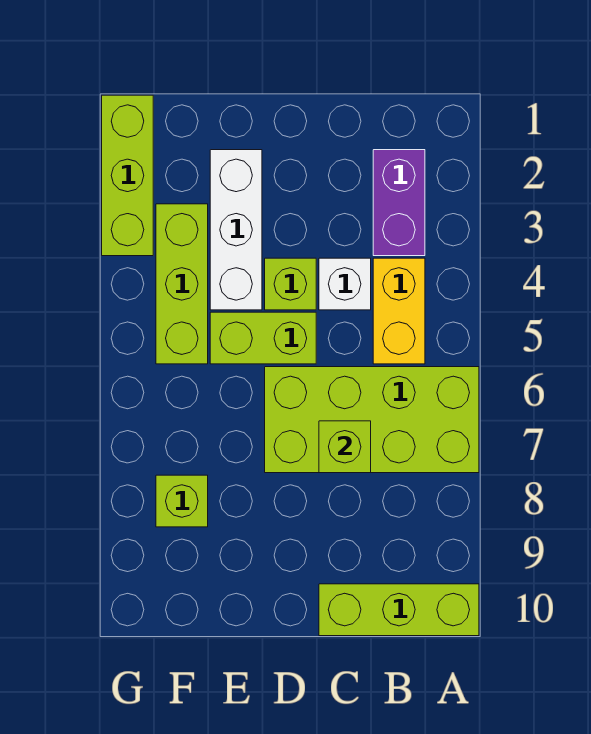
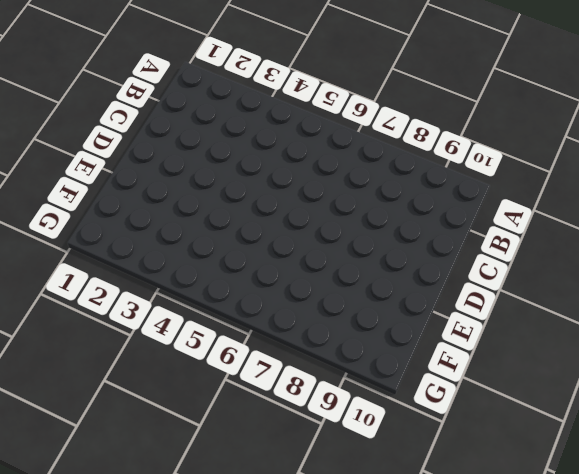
none -> lime brick A6:D7 level 1
none -> lime brick A10:C10 level 1
none -> purple brick B2:B3 level 1

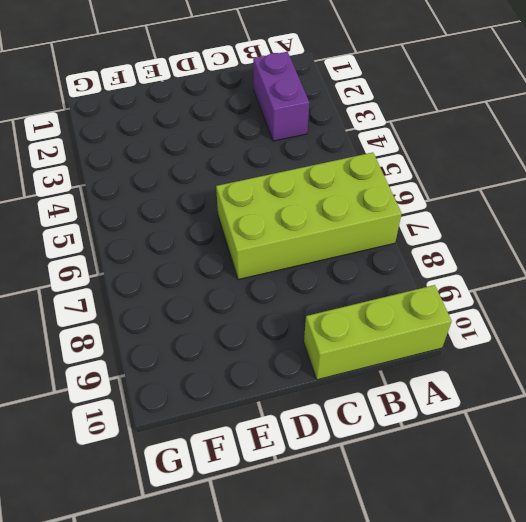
none -> yellow brick B4:B5 level 1
none -> white brick C4 level 1
none -> lime brick D4 level 1

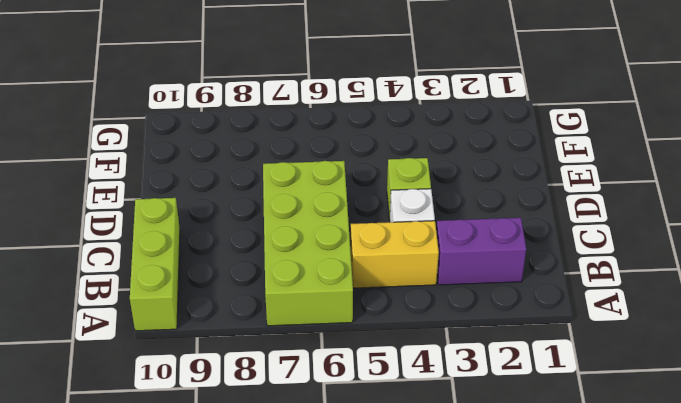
none -> lime brick D5:E5 level 1
none -> white brick E2:E4 level 1
none -> lime brick F3:F5 level 1

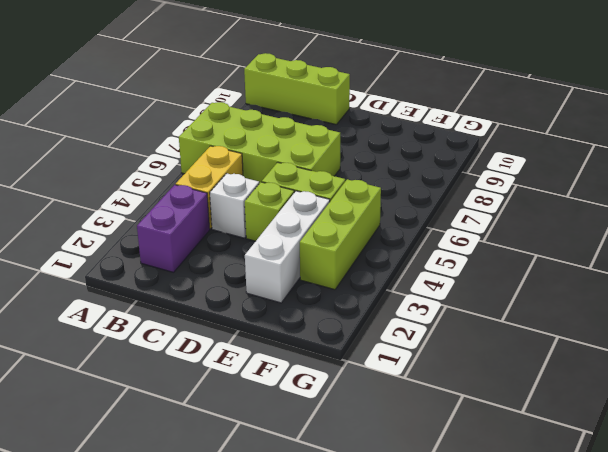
none -> lime brick F8 level 1
none -> lime brick G1:G3 level 1
none -> lime brick C7 level 2

